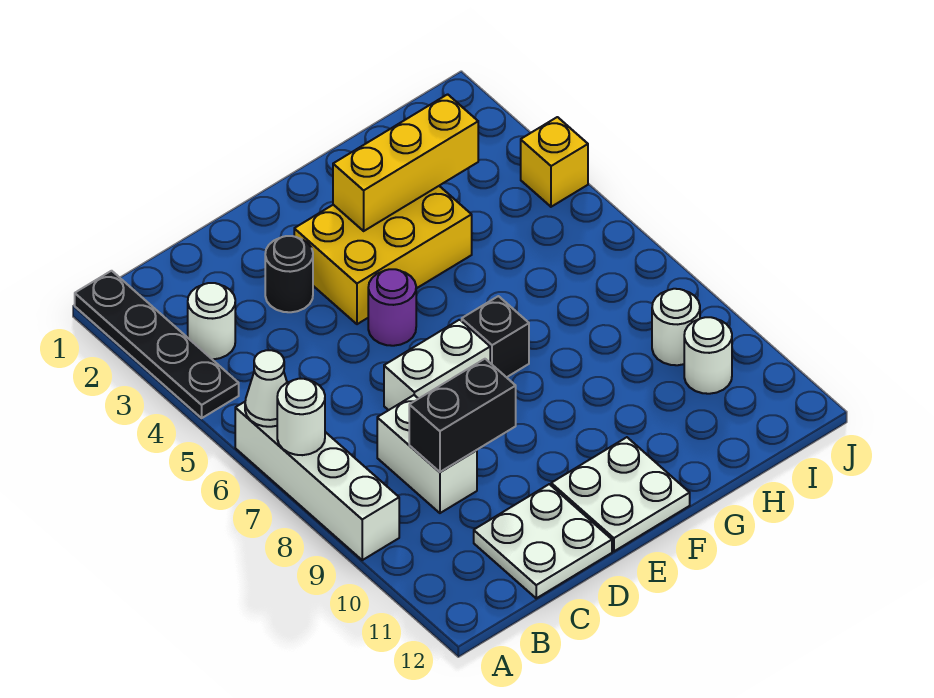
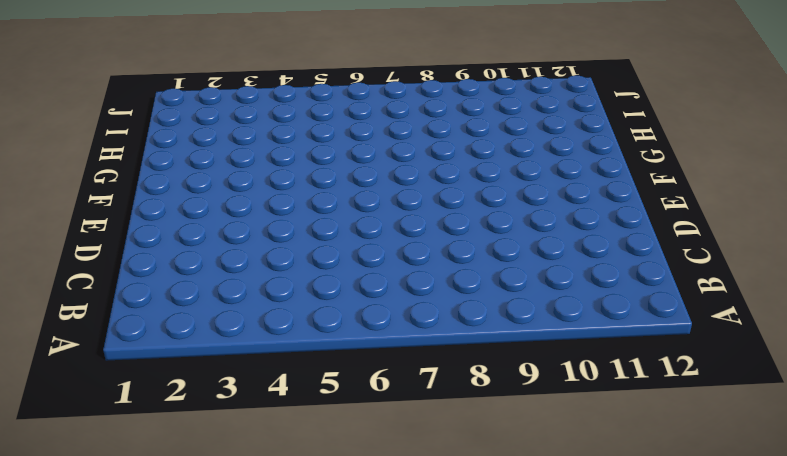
none -> black plate A1:A4 level 1
none -> white brick A6:A9 level 1
none -> white round brick B3 level 1

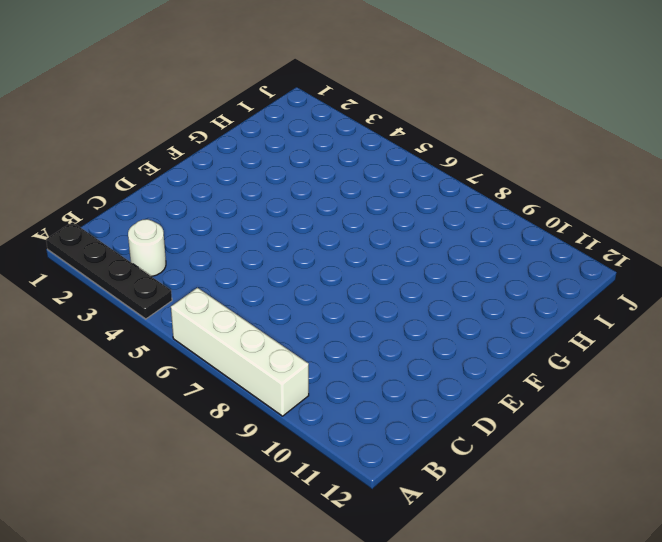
none -> white brick C8:C9 level 1
none -> white plate C11:D12 level 1
none -> black round brick D3 level 1

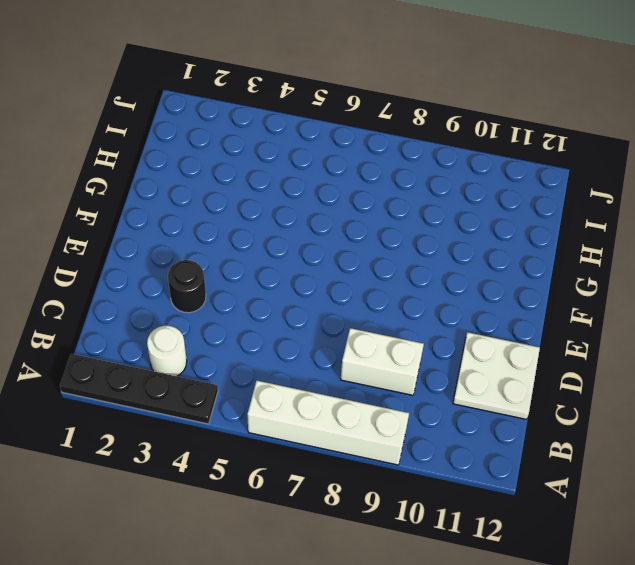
none -> white brick D7:E7 level 1
none -> yellow brick E3:G4 level 1
none -> purple round brick E5 level 1

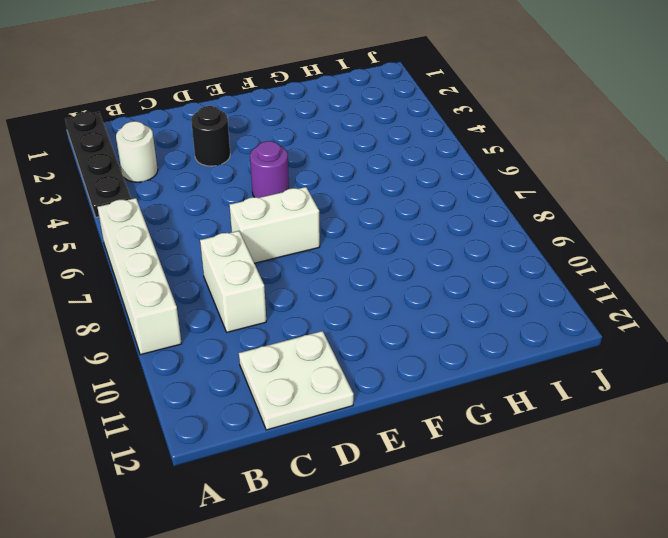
none -> yellow brick E3:G4 level 1
none -> white plate E11:F12 level 1
none -> black brick F7 level 1

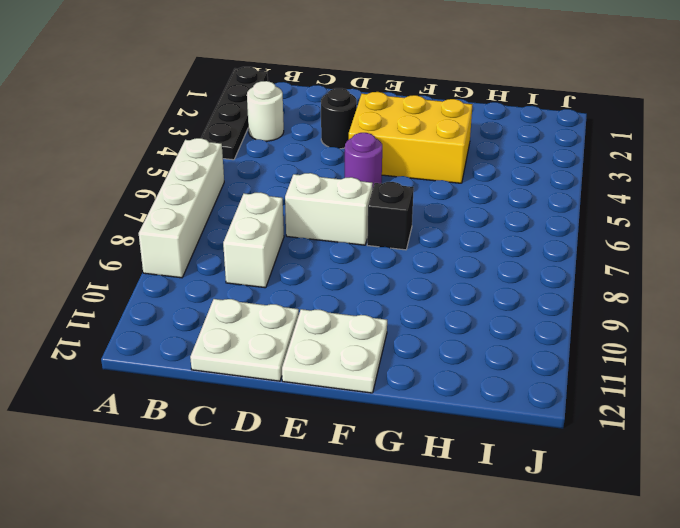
none -> white round brick I9 level 1
none -> white round brick I10 level 1
none -> yellow brick J4 level 1

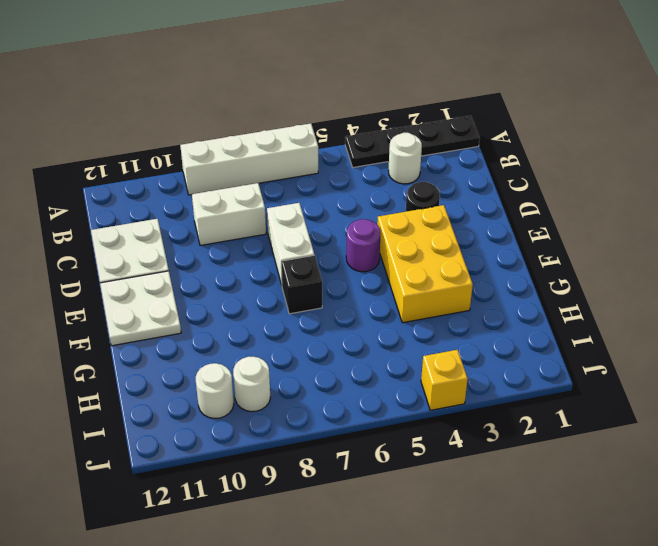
none -> white cone A6 level 2
none -> white round brick A7 level 2
none -> black brick C9:D9 level 2

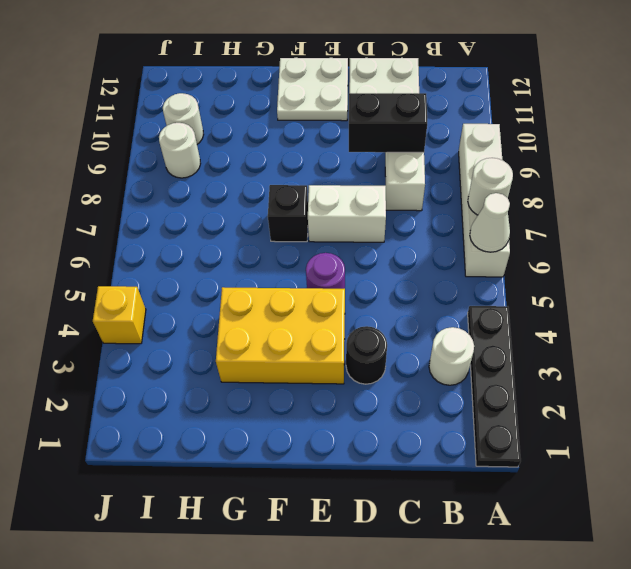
none -> yellow brick F3:H3 level 2

